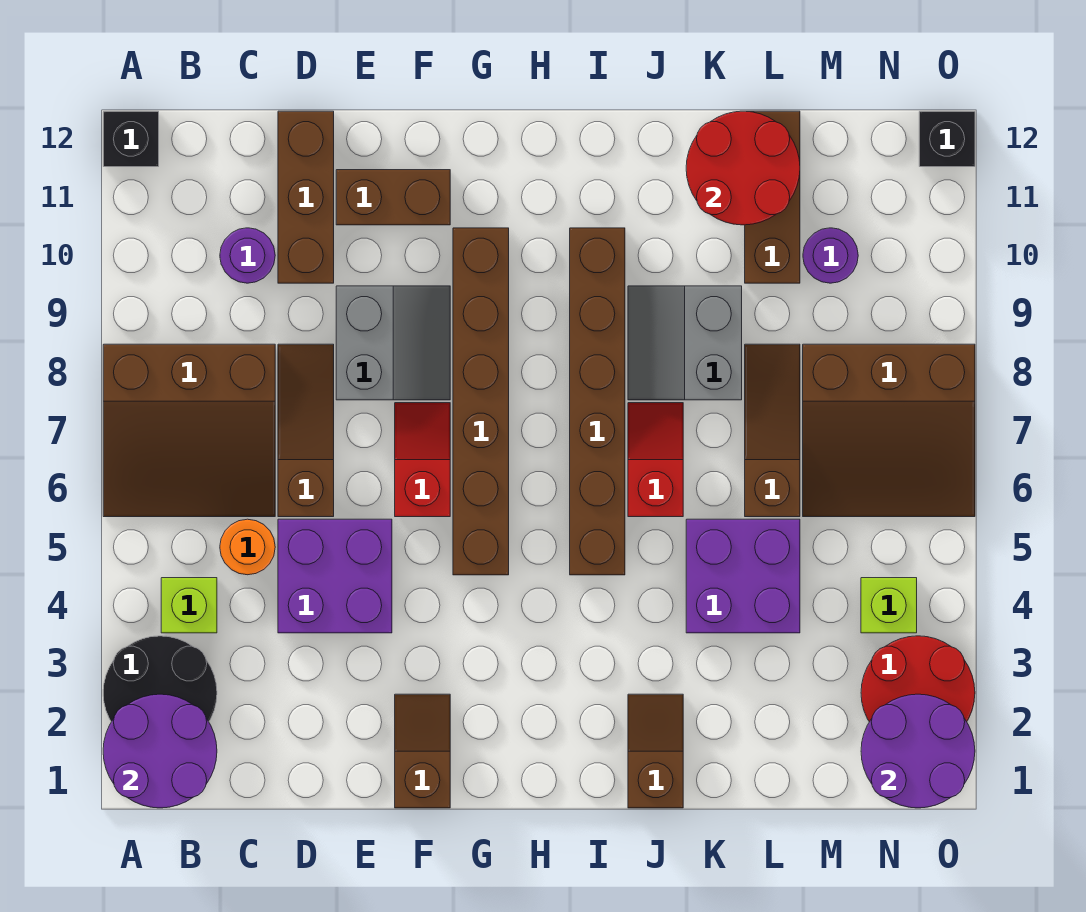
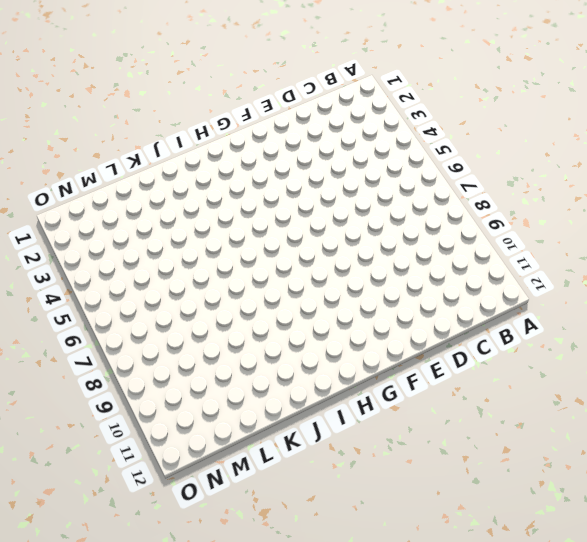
none -> black round brick A2:B3 level 1
none -> brown slope A6:C8 level 1 top 8
none -> black brick A12 level 1

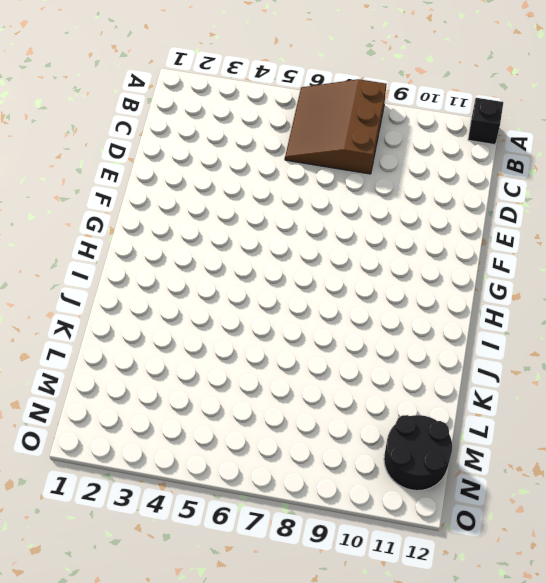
black round brick M11:N12 level 1 -> black round brick A2:B3 level 1
none -> lime brick B4 level 1
none -> orange round brick C5 level 1
none -> purple round brick C10 level 1

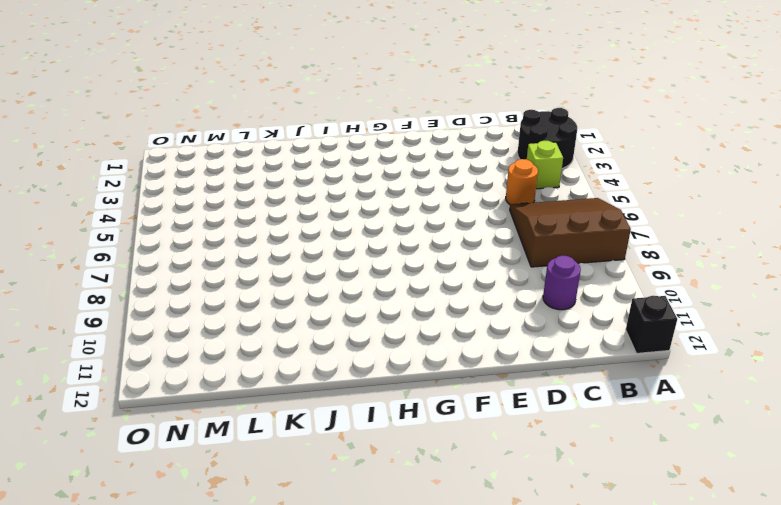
none -> purple brick D4:E5 level 1
none -> brown slope D6:D8 level 1 top 6
none -> brown brick D10:D12 level 1

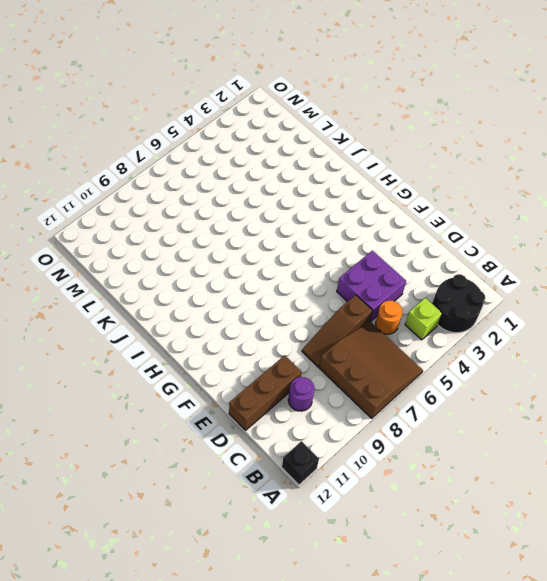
none -> grey slope E8:F9 level 1 top E
none -> brown brick E11:F11 level 1
none -> brown slope F1:F2 level 1 top 1

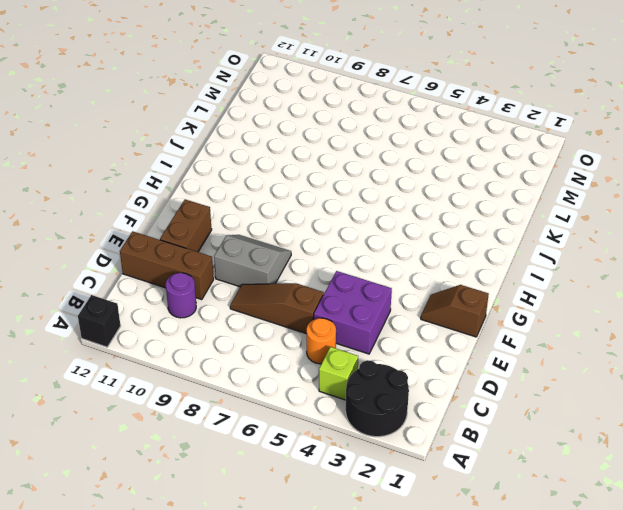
none -> brown slope A6:C8 level 1 top 8
none -> red slope F6:F7 level 1 top 6
none -> brown brick G5:G10 level 1

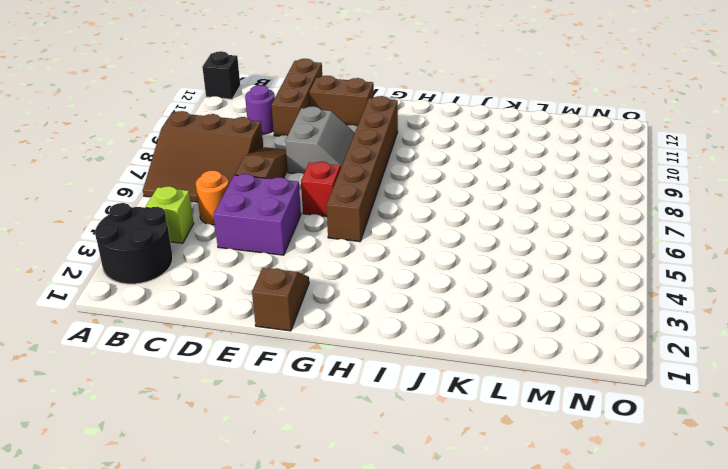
none -> brown brick I5:I10 level 1
none -> brown slope J1:J2 level 1 top 1
none -> red slope J6:J7 level 1 top 6

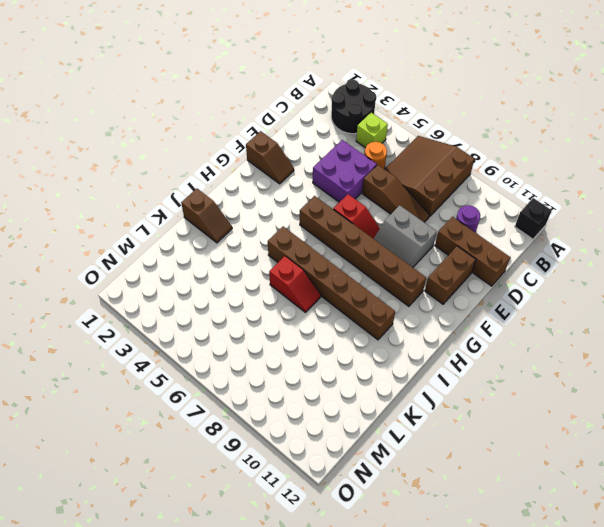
none -> grey slope J8:K9 level 1 top K
none -> purple brick K4:L5 level 1
none -> brown slope L6:L8 level 1 top 6

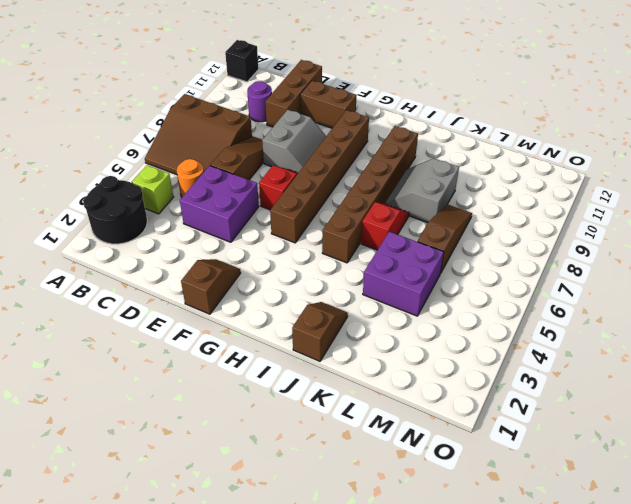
none -> brown brick L10:L12 level 1
none -> brown slope M6:O8 level 1 top 8
none -> purple round brick M10 level 1

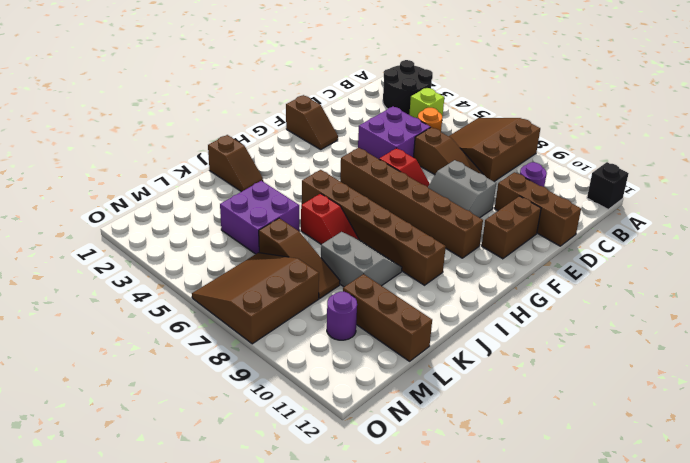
none -> red round brick N2:O3 level 1
none -> lime brick N4 level 1
none -> black brick O12 level 1

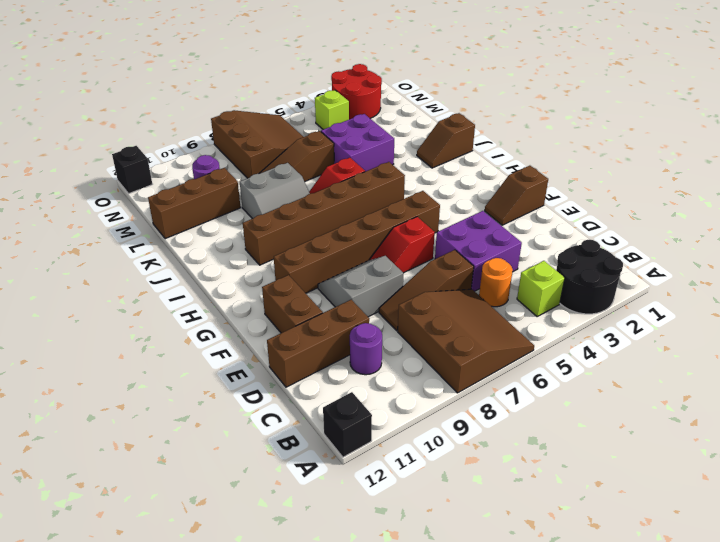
none -> purple round brick A1:B2 level 2
none -> red round brick K11:L12 level 2
none -> purple round brick N1:O2 level 2

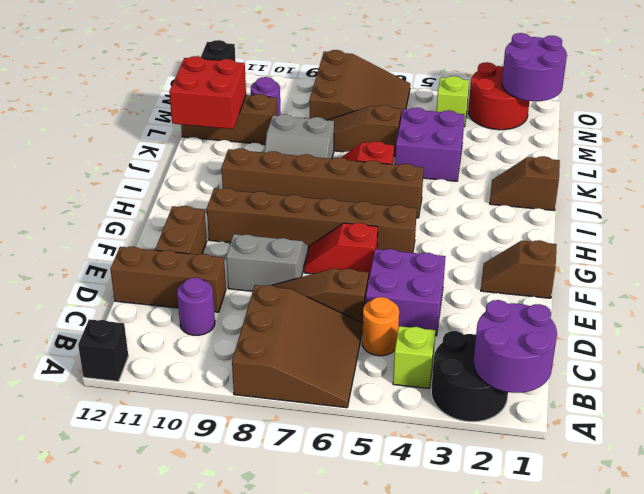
red brick K11:L12 level 2 -> red round brick K11:L12 level 2

